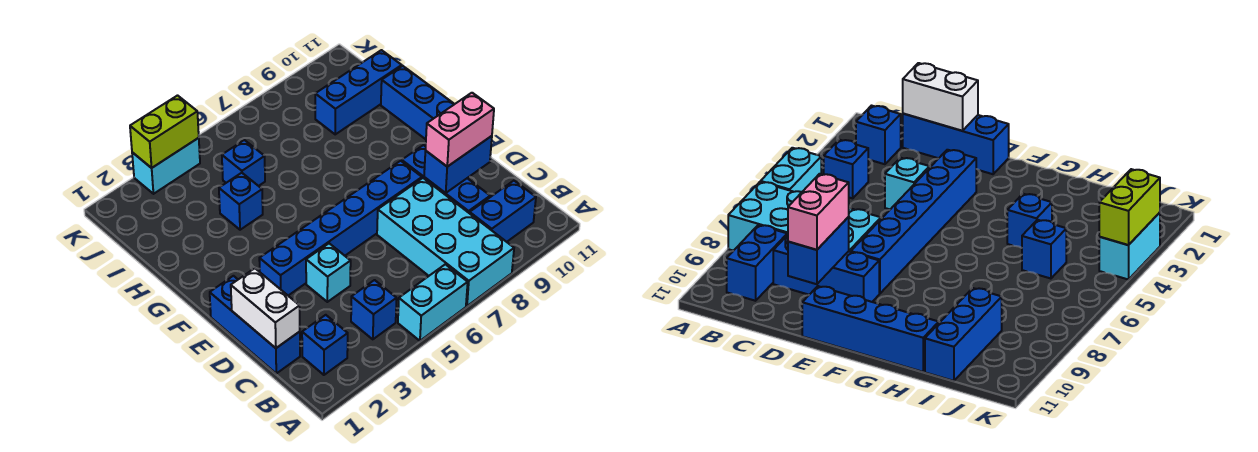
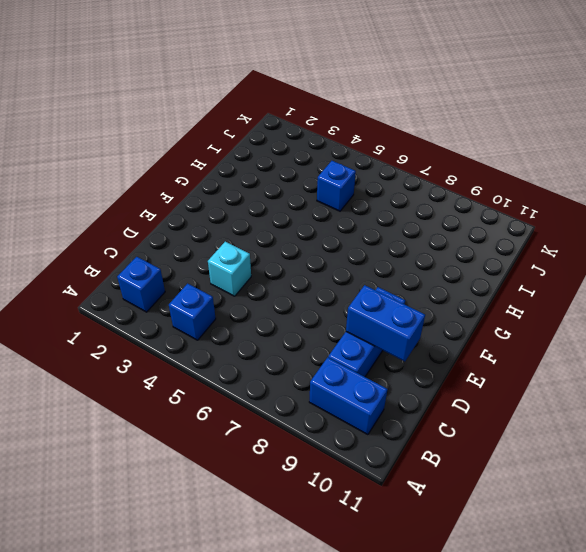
none -> cyan brick A5:A6 level 1
none -> cyan brick A7:D8 level 1
none -> blue brick C1:E1 level 1

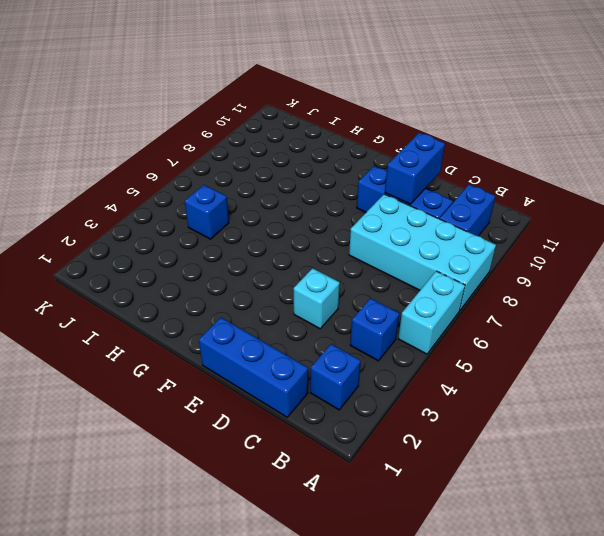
none -> blue brick E3:E8 level 1
none -> blue brick E11:H11 level 1
none -> blue brick H4 level 1

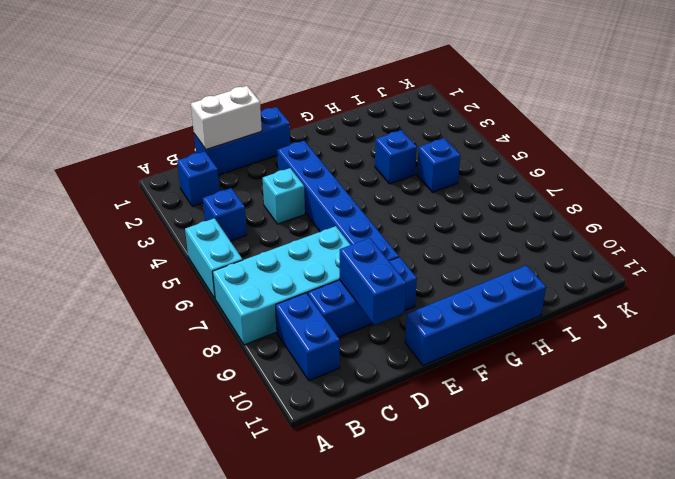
none -> blue brick I9:I11 level 1
none -> cyan brick K3:K4 level 1
none -> lime brick K3:K4 level 2

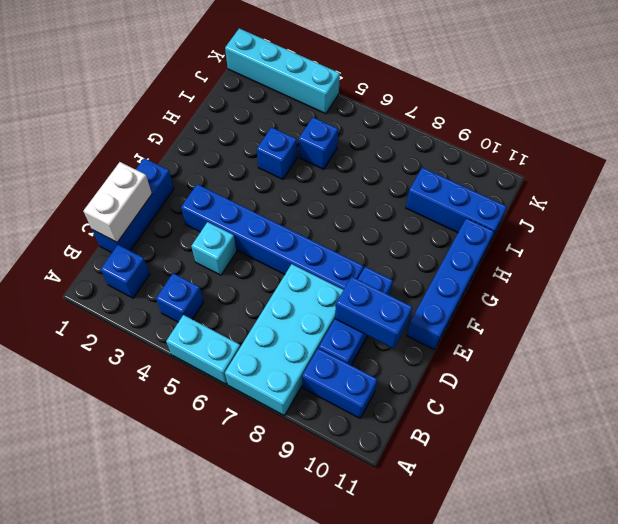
cyan brick K1:K4 level 1 -> cyan brick K3:K4 level 1
none -> lime brick K3:K4 level 2
none -> pink brick D9:D10 level 3

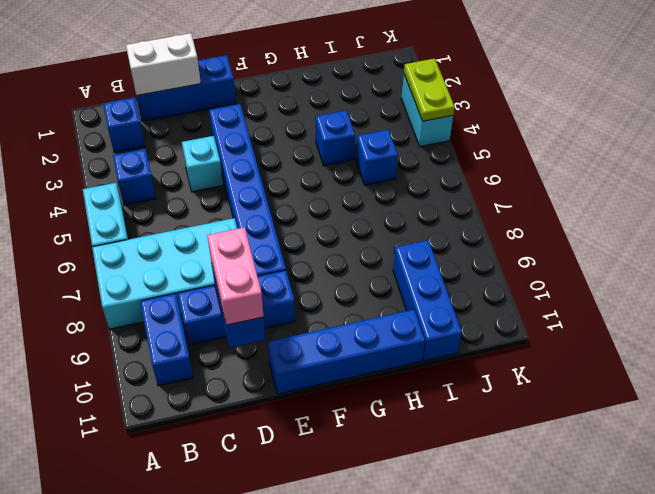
lime plate K3:K4 level 2 -> lime brick K3:K4 level 2

